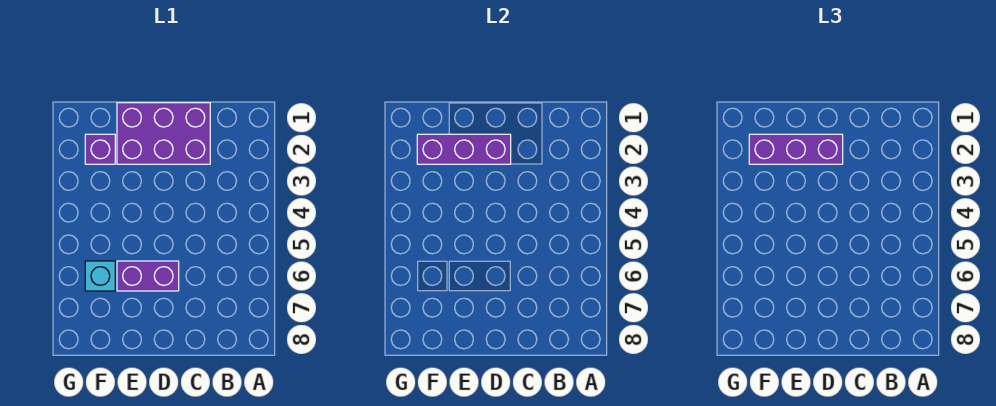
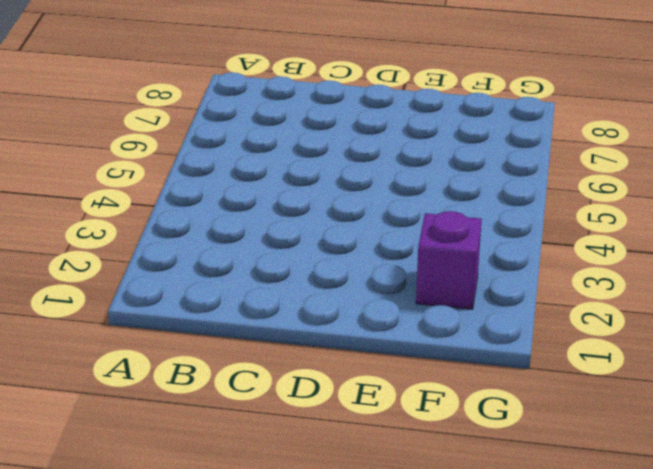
none -> purple brick C1:E2 level 1
none -> purple brick D6:E6 level 1

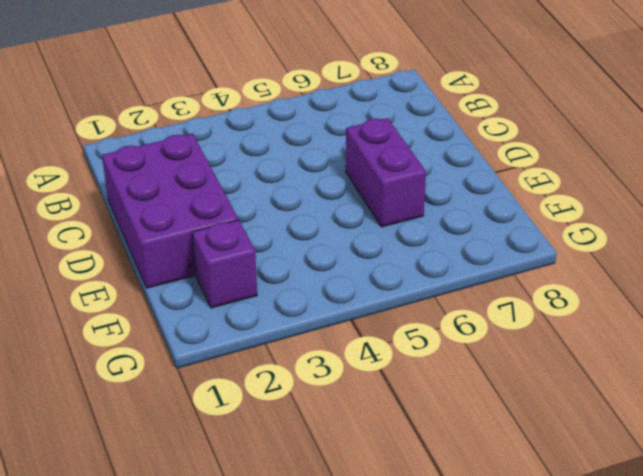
none -> cyan brick F6 level 1
none -> purple brick D2:F2 level 2

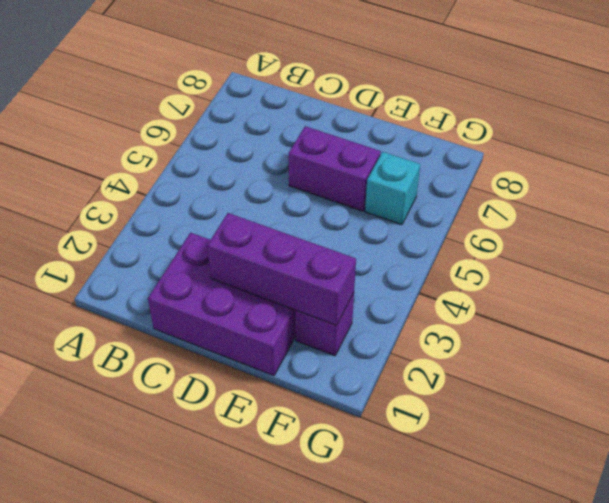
none -> purple brick D2:F2 level 3

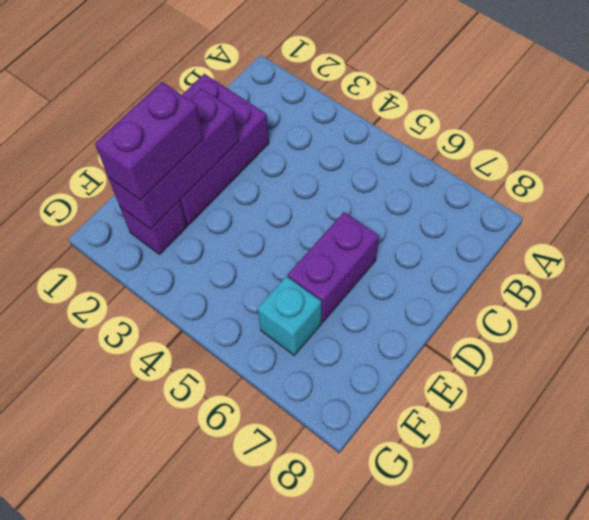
purple brick E2:F2 level 3 -> purple brick D2:F2 level 3

